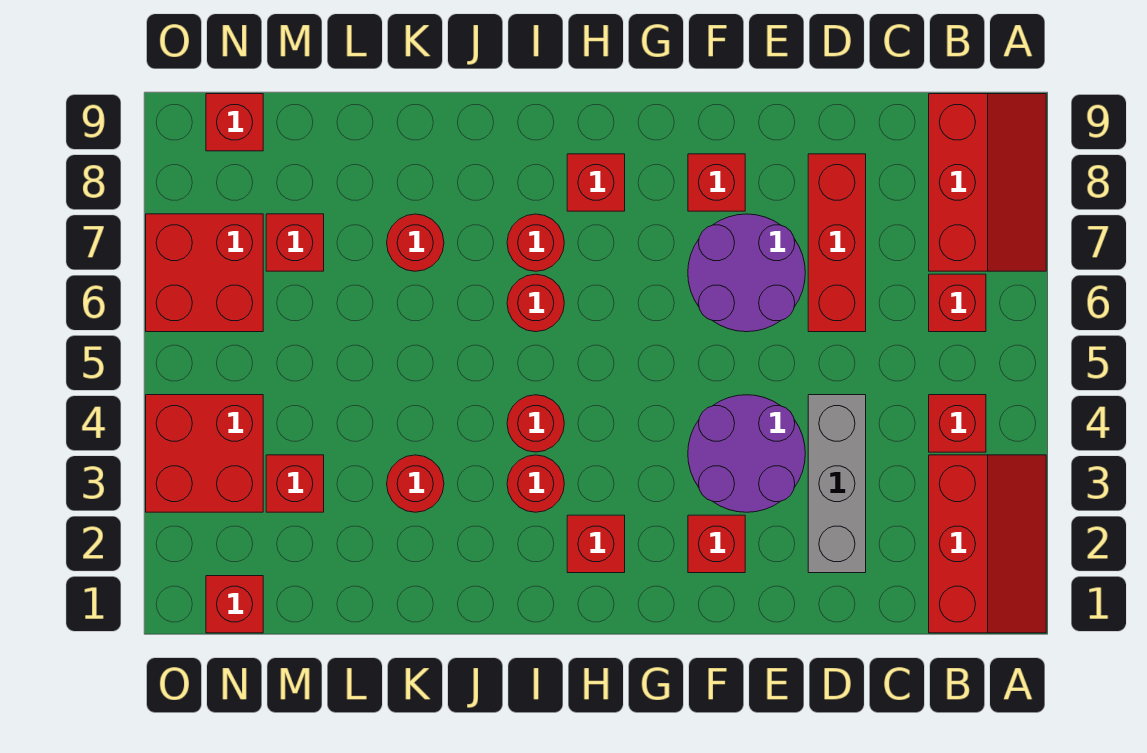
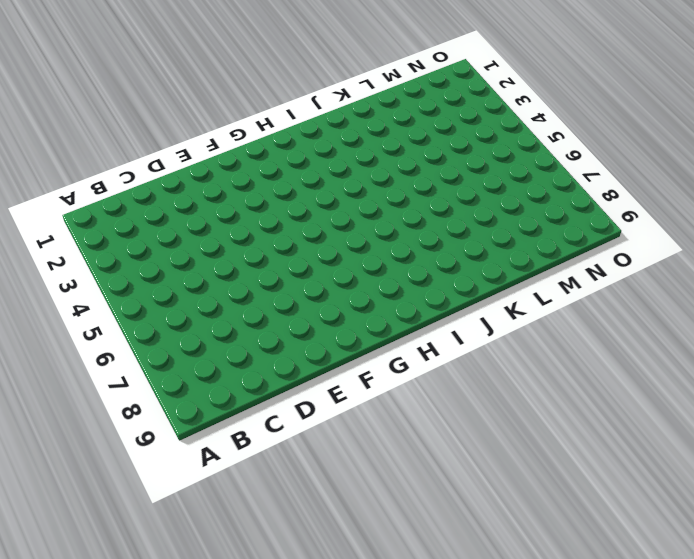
none -> red slope A1:B3 level 1 top B
none -> red slope A7:B9 level 1 top B
none -> red brick B4 level 1

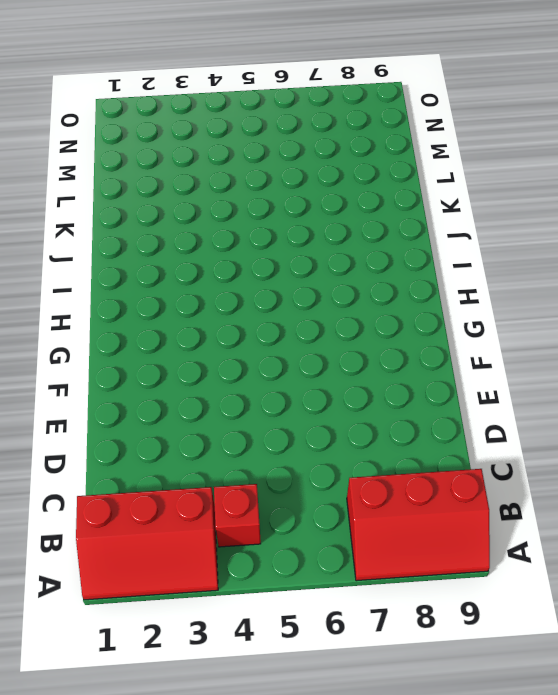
none -> red brick B6 level 1
none -> grey brick D2:D4 level 1
none -> red brick D6:D8 level 1

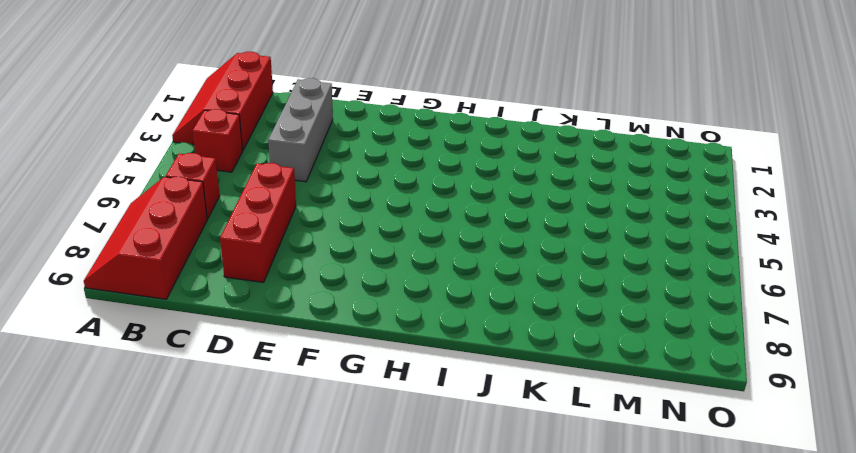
none -> purple round brick E3:F4 level 1
none -> purple round brick E6:F7 level 1
none -> red brick F2 level 1

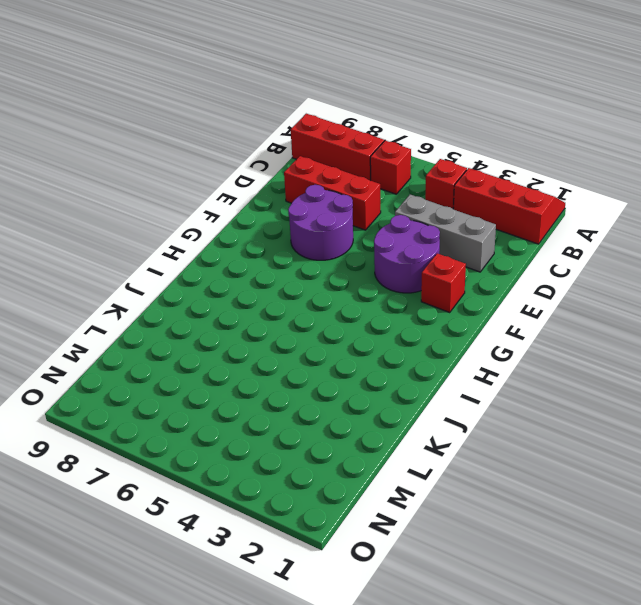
none -> red brick F8 level 1
none -> red brick H2 level 1
none -> red brick H8 level 1

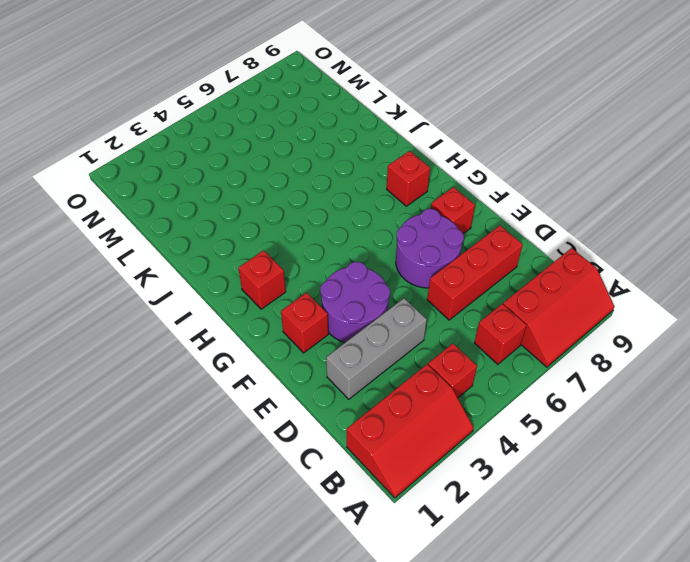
none -> red round brick I3 level 1
none -> red round brick I4 level 1
none -> red round brick I6 level 1

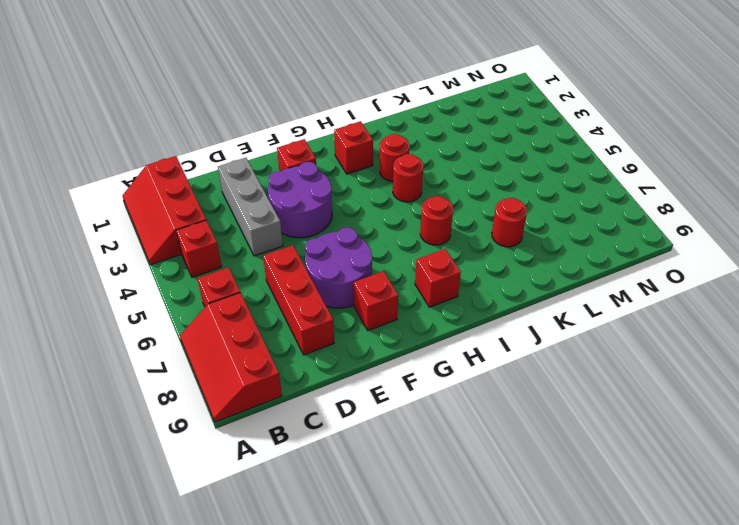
none -> red round brick I7 level 1
none -> red round brick K3 level 1
none -> red brick M3 level 1

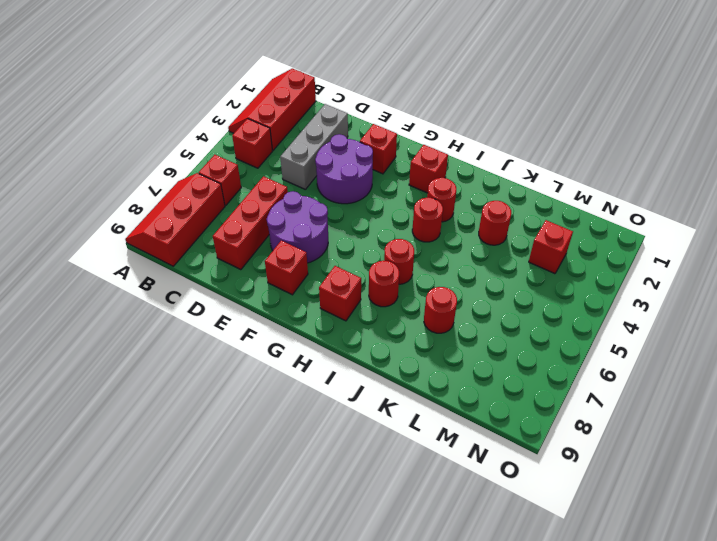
none -> red brick M7 level 1
none -> red brick N1 level 1
none -> red brick N3:O4 level 1

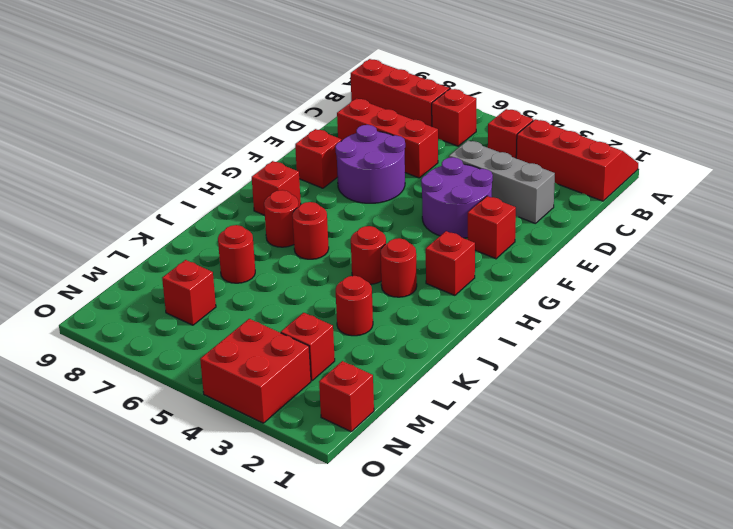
none -> red brick N6:O7 level 1
none -> red brick N9 level 1

